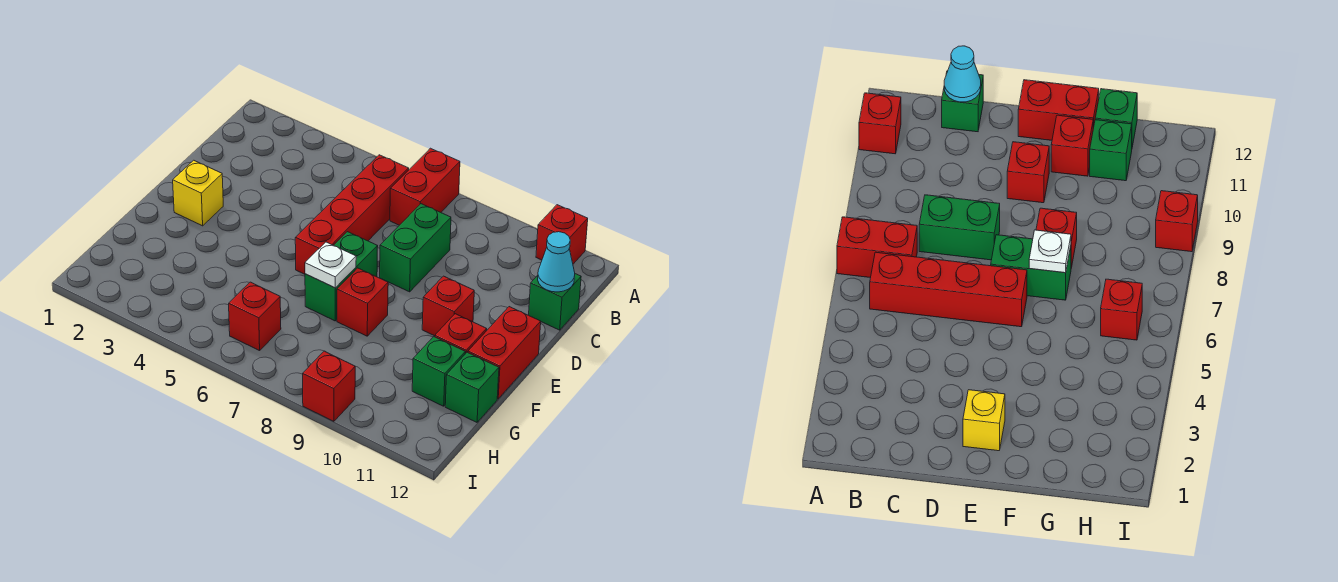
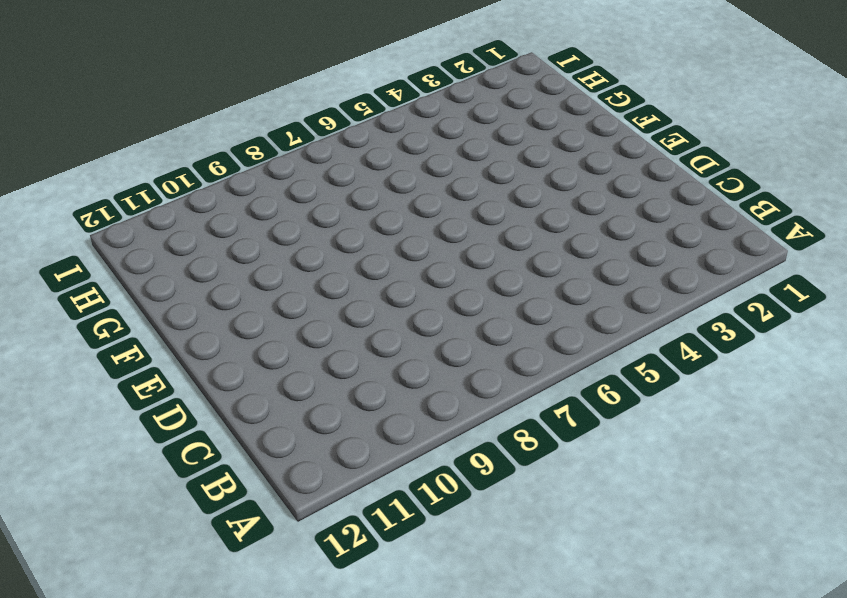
none -> red brick A7:B7 level 1
none -> red brick A11 level 1
none -> red brick B6:E6 level 1

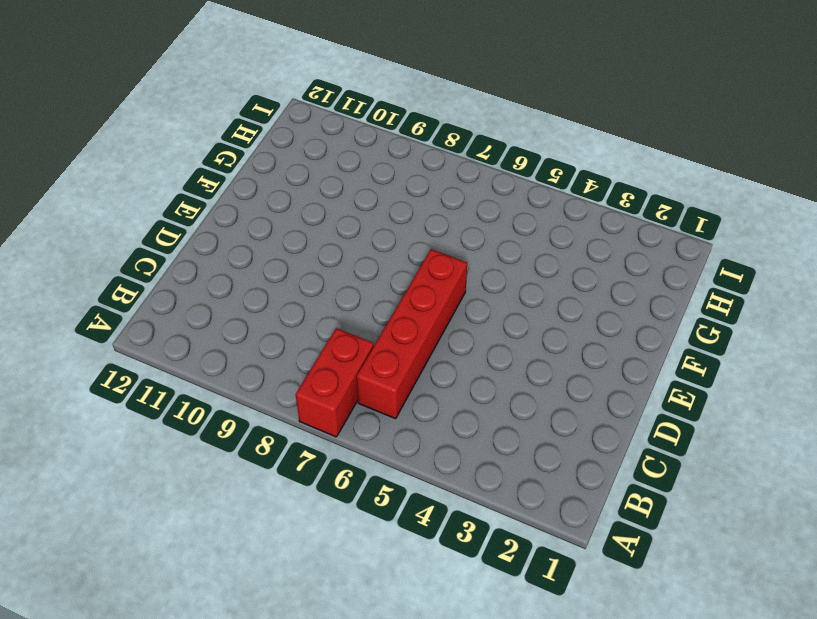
none -> red brick A11 level 1
none -> green brick C8:D8 level 1
none -> green brick C12 level 1

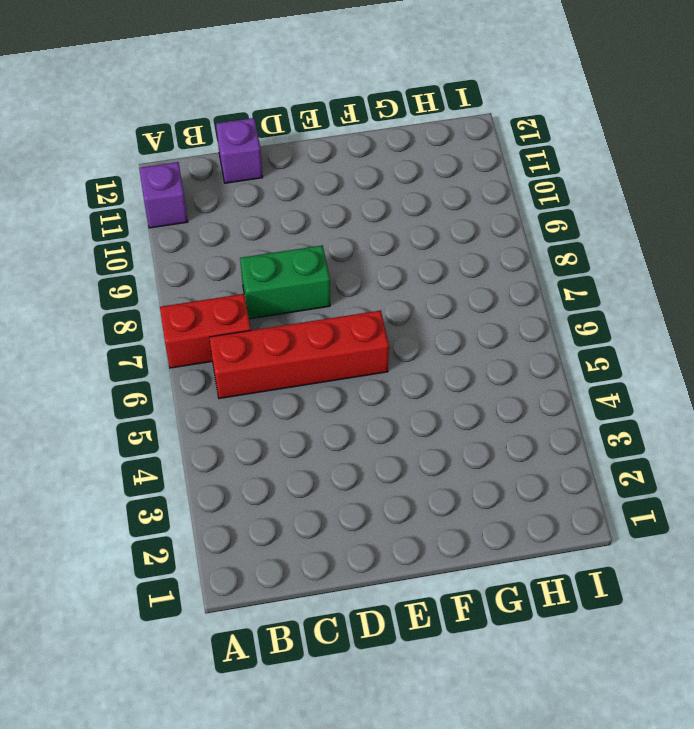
purple brick A11 level 1 -> red brick A11 level 1
purple brick C12 level 1 -> green brick C12 level 1
none -> yellow brick E2 level 1
none -> green brick E7:F7 level 1
none -> red brick E10 level 1

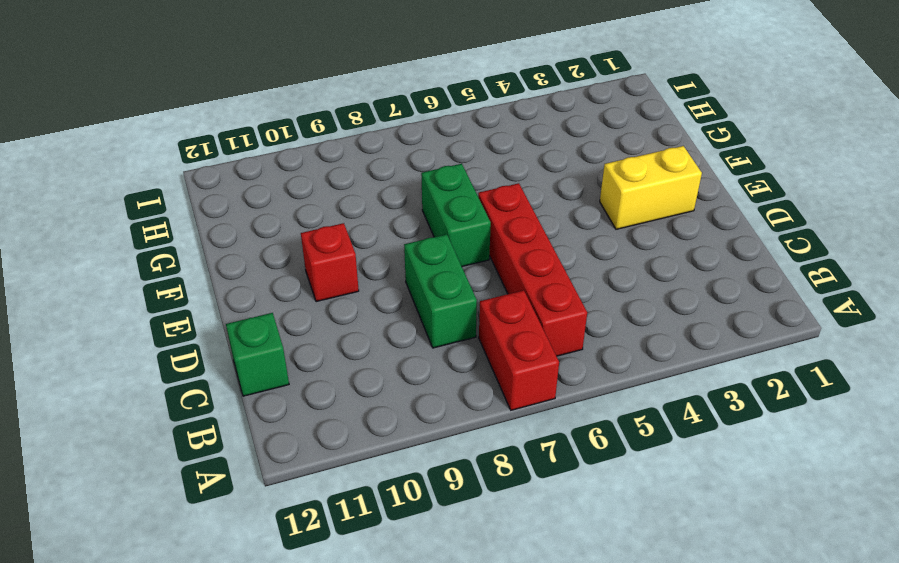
yellow brick E2:E3 level 1 -> yellow brick E2 level 1
none -> red brick A11 level 1
none -> red brick E12:F12 level 1
none -> red brick F8 level 1

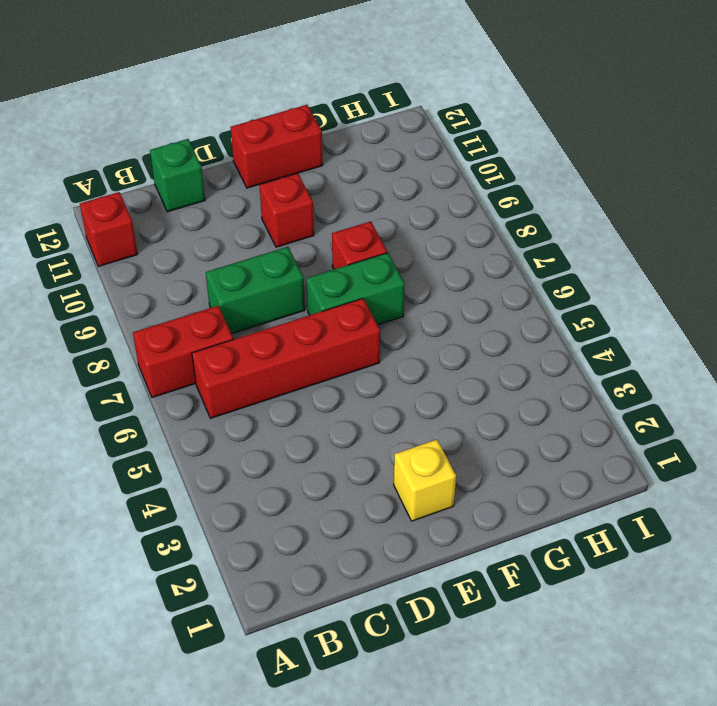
none -> red brick F11 level 1
none -> green brick G11 level 1
none -> green brick G12 level 1

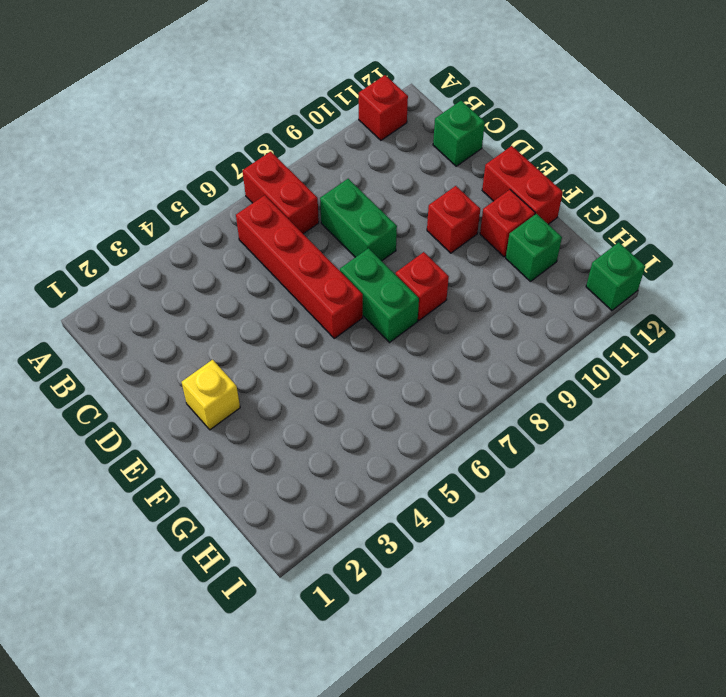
green brick I12 level 1 -> green brick G12 level 1
none -> red brick H6 level 1
none -> red brick I9 level 1
none -> cyan cone C12 level 2

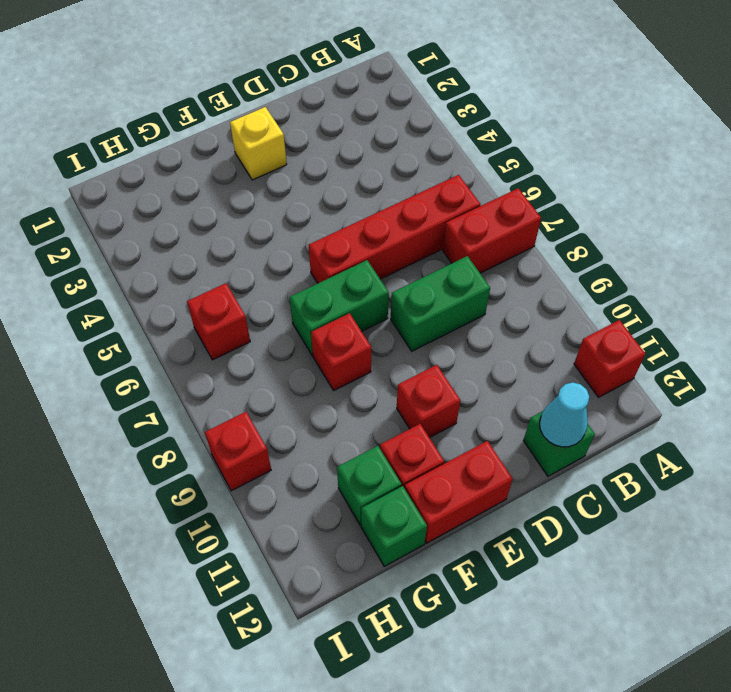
none -> white plate F7 level 2

